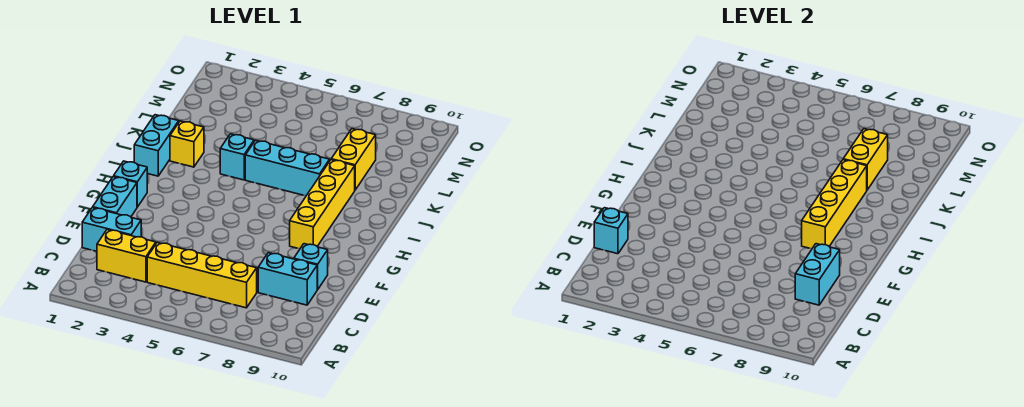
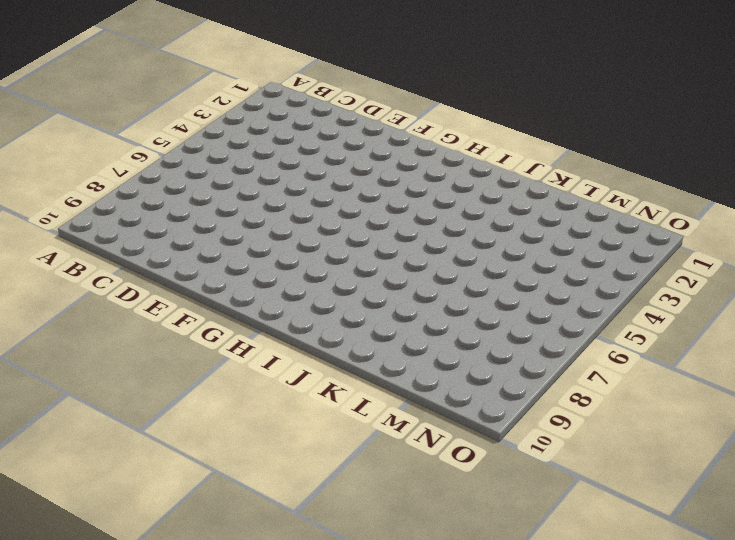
none -> yellow brick C2:C3 level 1
none -> yellow brick C4:C7 level 1
none -> cyan brick D1:D2 level 1

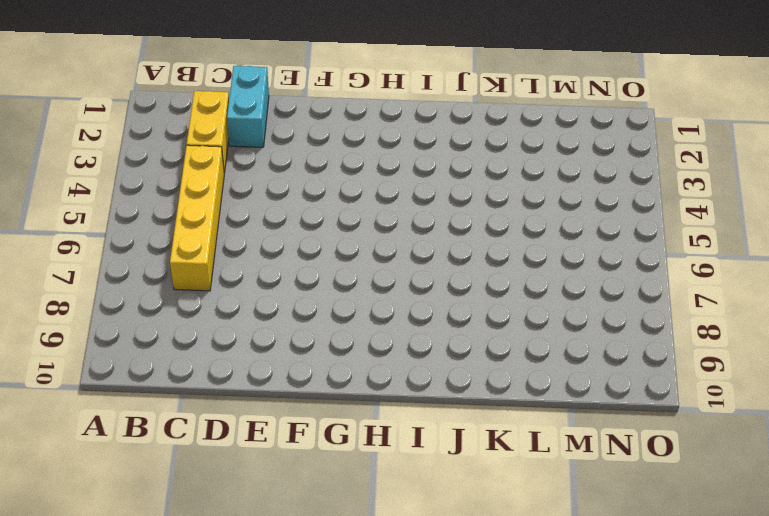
none -> cyan brick D8:D9 level 1
none -> cyan brick E1:F1 level 1
none -> cyan brick E9 level 1

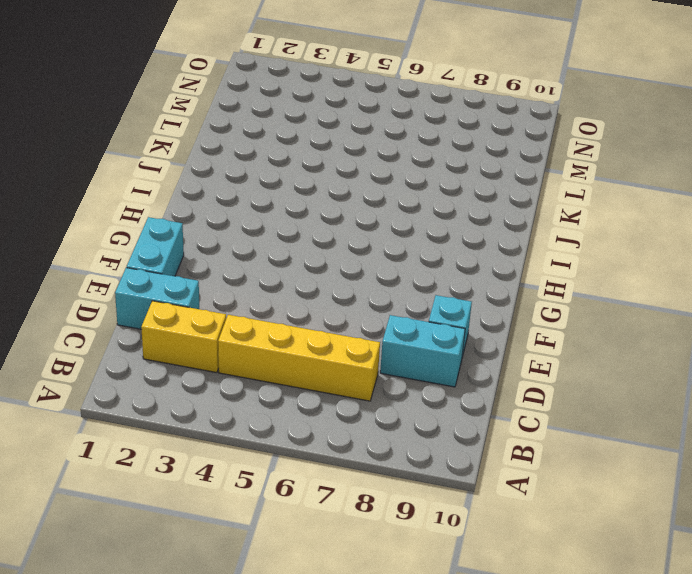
none -> cyan brick G1 level 1
none -> yellow brick G8:J8 level 1
none -> cyan brick I1:J1 level 1

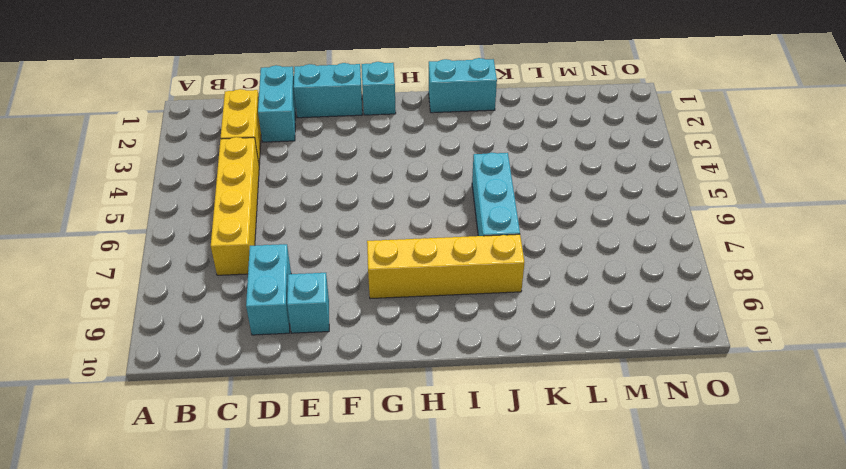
none -> yellow brick J2 level 1
none -> cyan brick J4 level 1
none -> yellow brick K8:L8 level 1

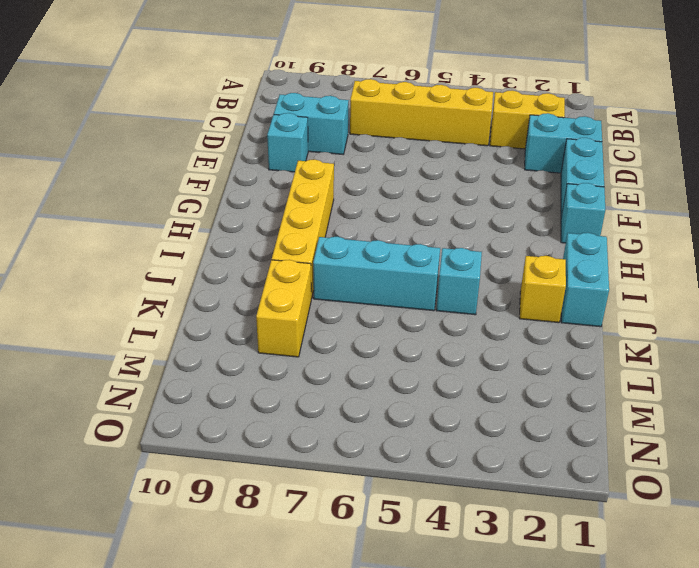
none -> cyan brick D1 level 2
none -> cyan brick D9:E9 level 2
none -> yellow brick G8:J8 level 2

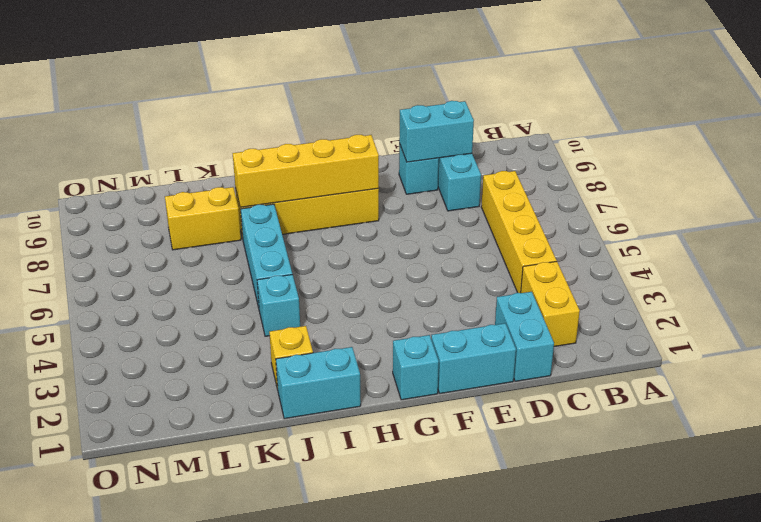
none -> cyan brick D1 level 2
none -> yellow brick K8:L8 level 2

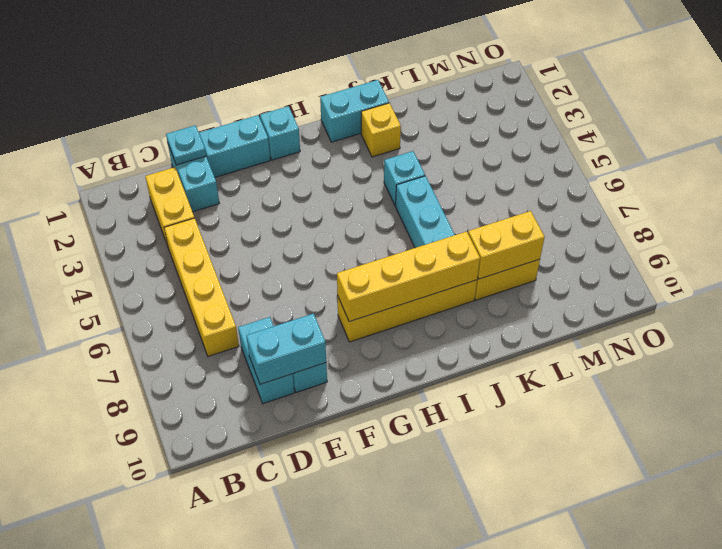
cyan plate D1 level 2 -> cyan brick D1 level 2

